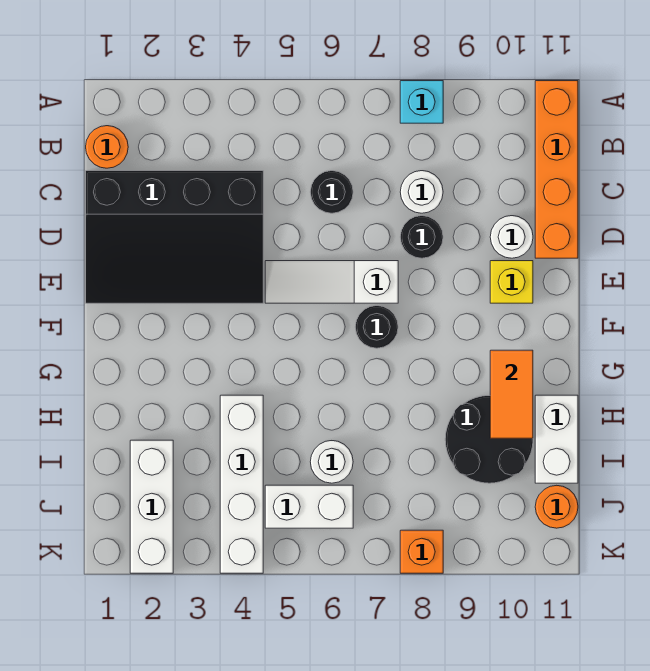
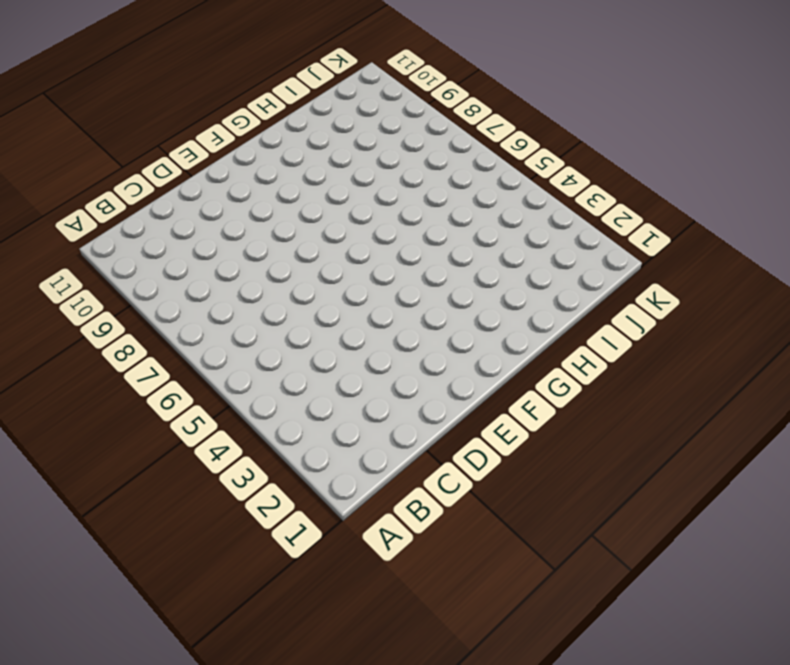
none -> cyan brick A8 level 1
none -> orange brick A11:D11 level 1
none -> orange round brick B1 level 1

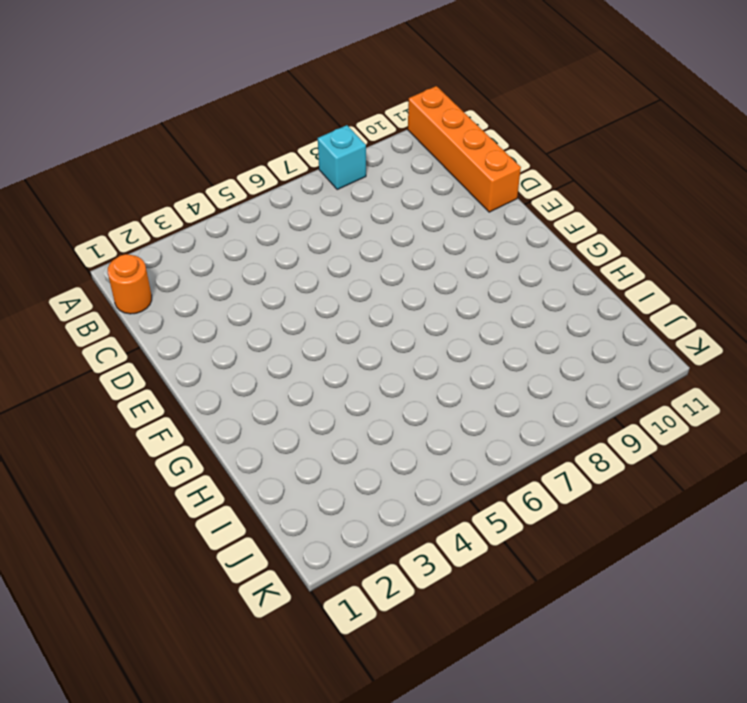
none -> black slope C1:E4 level 1 top C
none -> black round brick C6 level 1
none -> white round brick C8 level 1

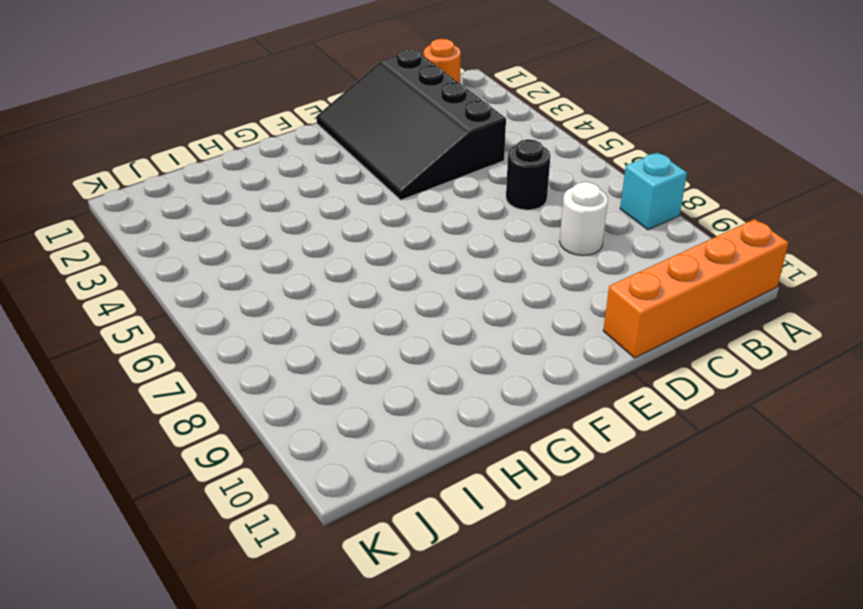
none -> black round brick D8 level 1
none -> white round brick D10 level 1
none -> white slope E5:E7 level 1 top 7

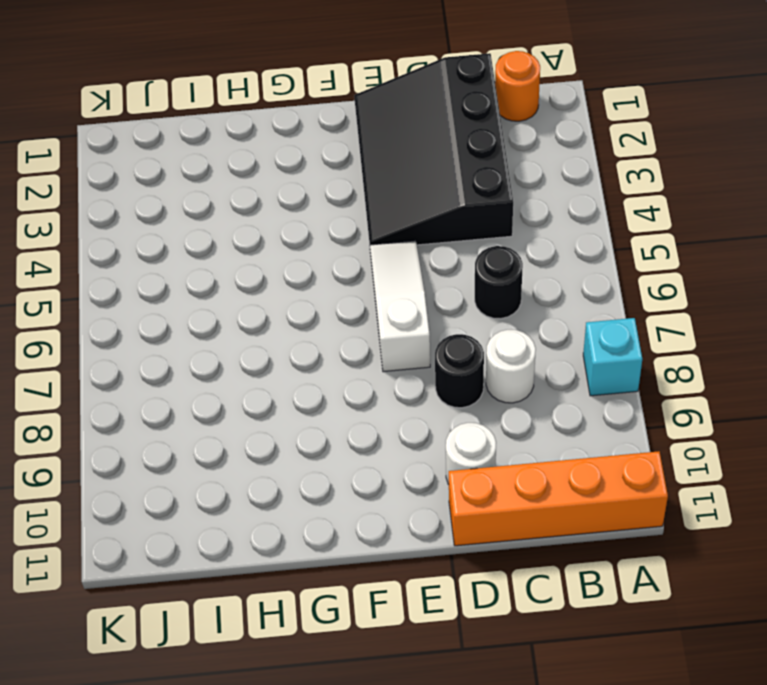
none -> yellow brick E10 level 1
none -> black round brick F7 level 1
none -> white brick H4:K4 level 1

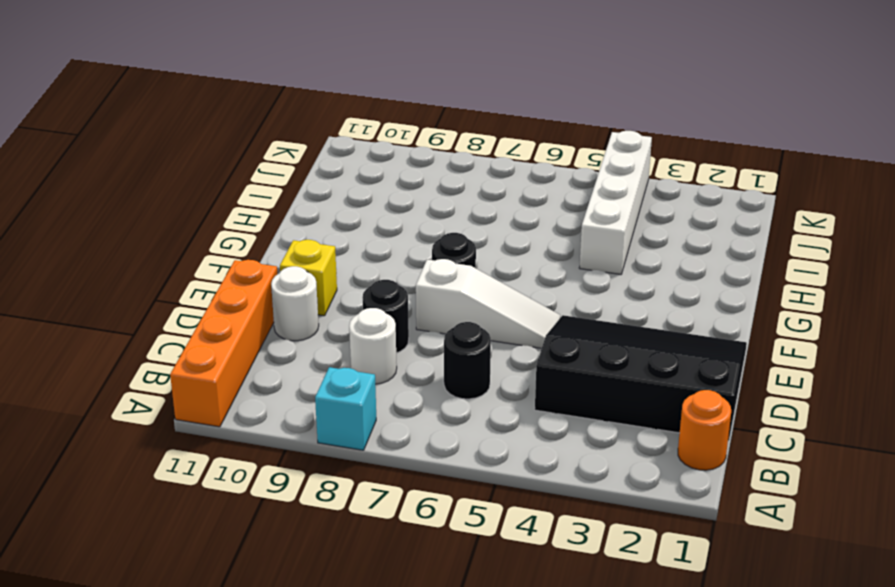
none -> black round brick H9:I10 level 1
none -> white brick H11:I11 level 1
none -> white brick I2:K2 level 1

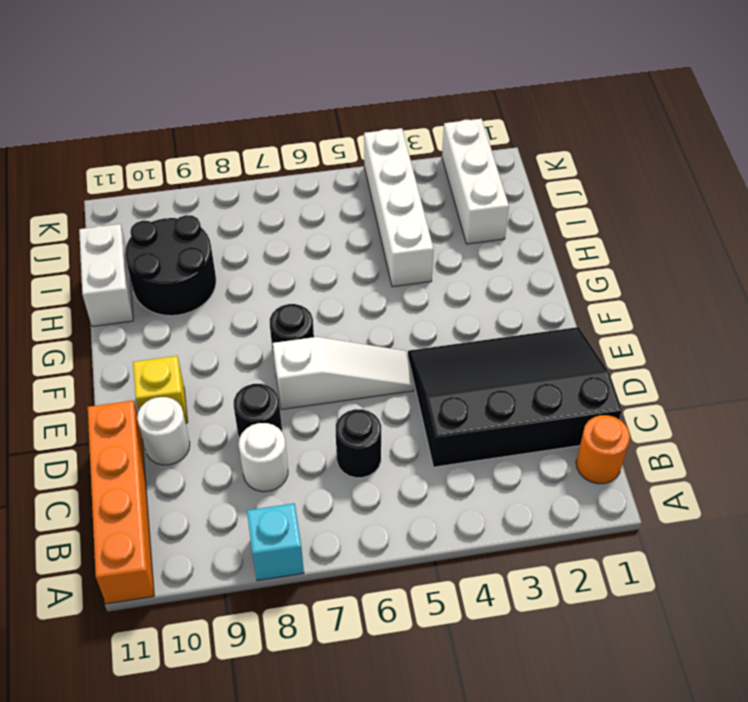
none -> white round brick I6 level 1
none -> white brick J5:J6 level 1
none -> orange round brick J11 level 1

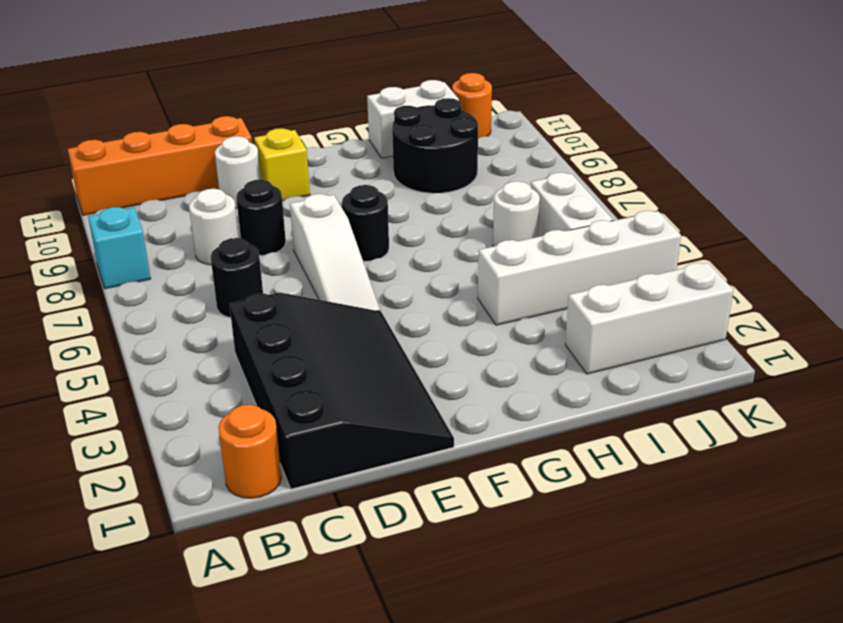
none -> orange brick K8 level 1
none -> orange tile G10:H10 level 2

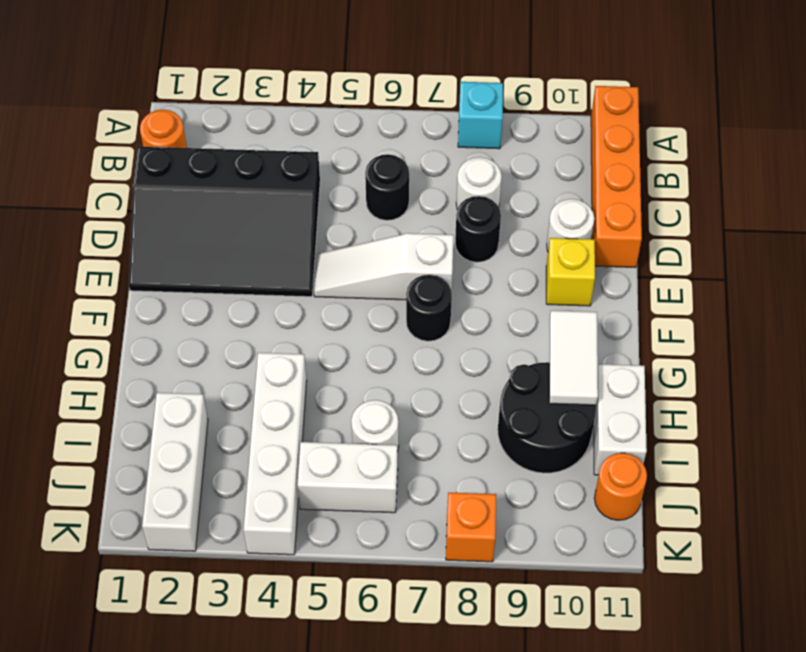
white tile G10:H10 level 2 -> orange tile G10:H10 level 2

